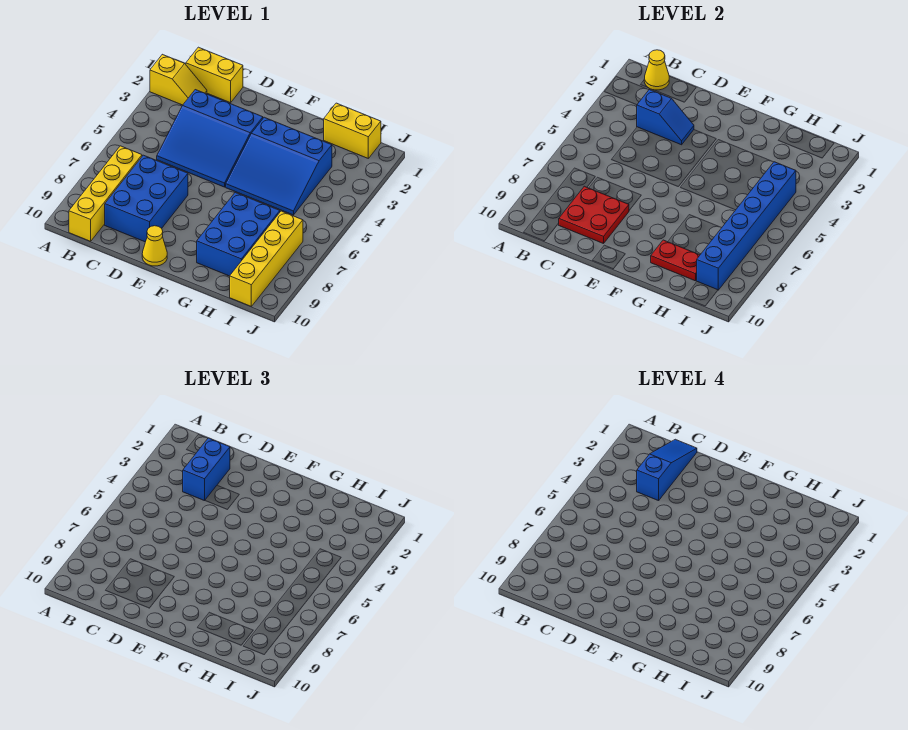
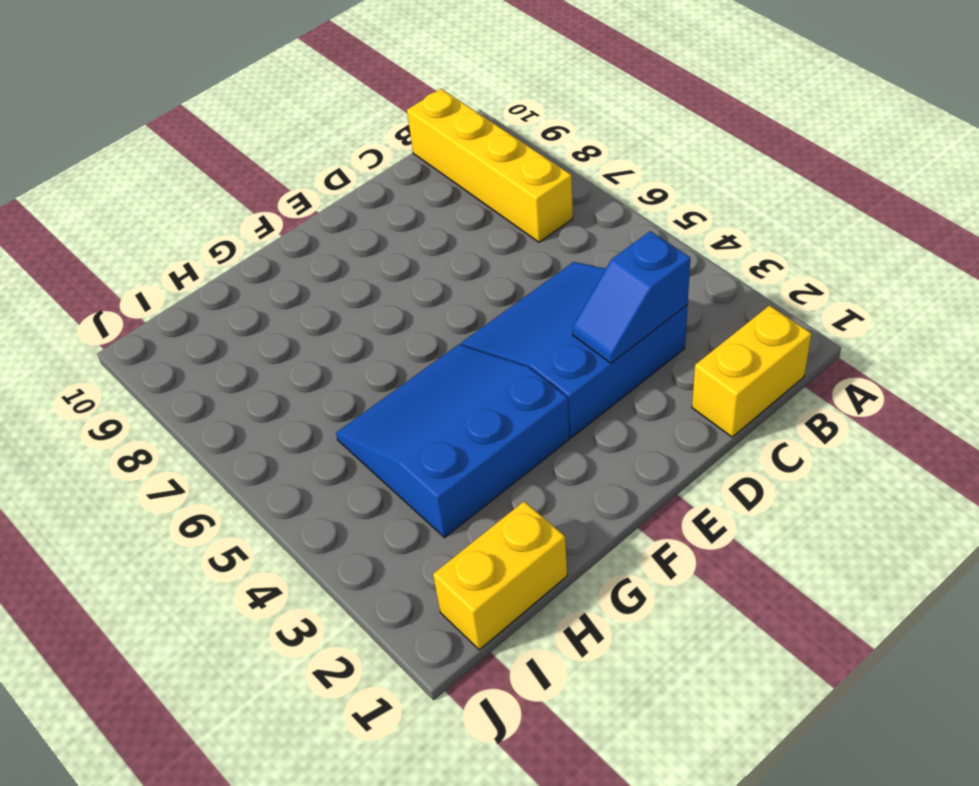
none -> yellow slope A2:B2 level 1 top A
none -> blue brick C7:D9 level 1
none -> yellow cone E10 level 1

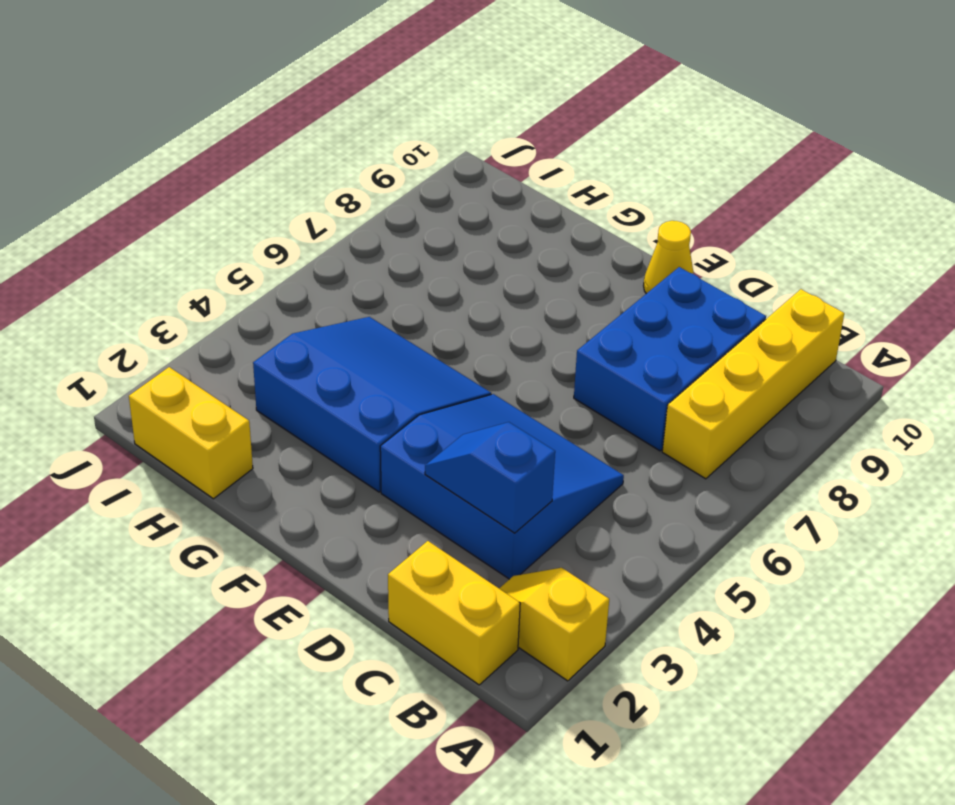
none -> blue brick G7:H9 level 1
none -> yellow brick I7:I10 level 1
none -> yellow cone B1 level 2

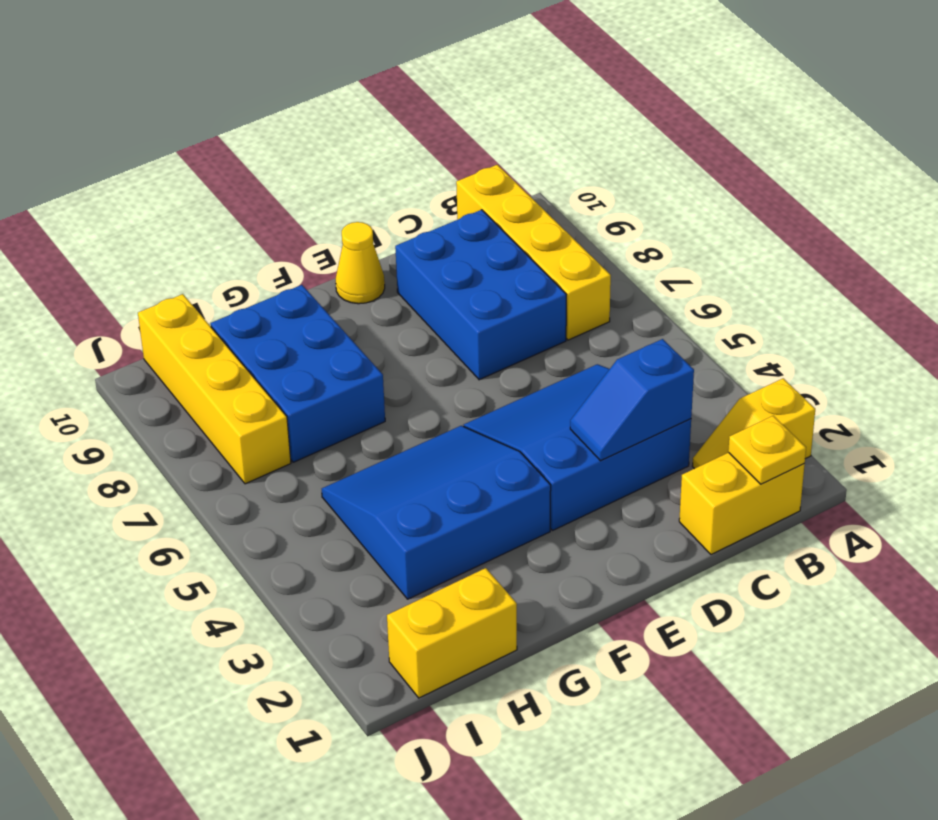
yellow plate B1 level 2 -> yellow cone B1 level 2
none -> red plate C8:D9 level 2
none -> red plate G9:H9 level 2
none -> blue brick I4:I9 level 2

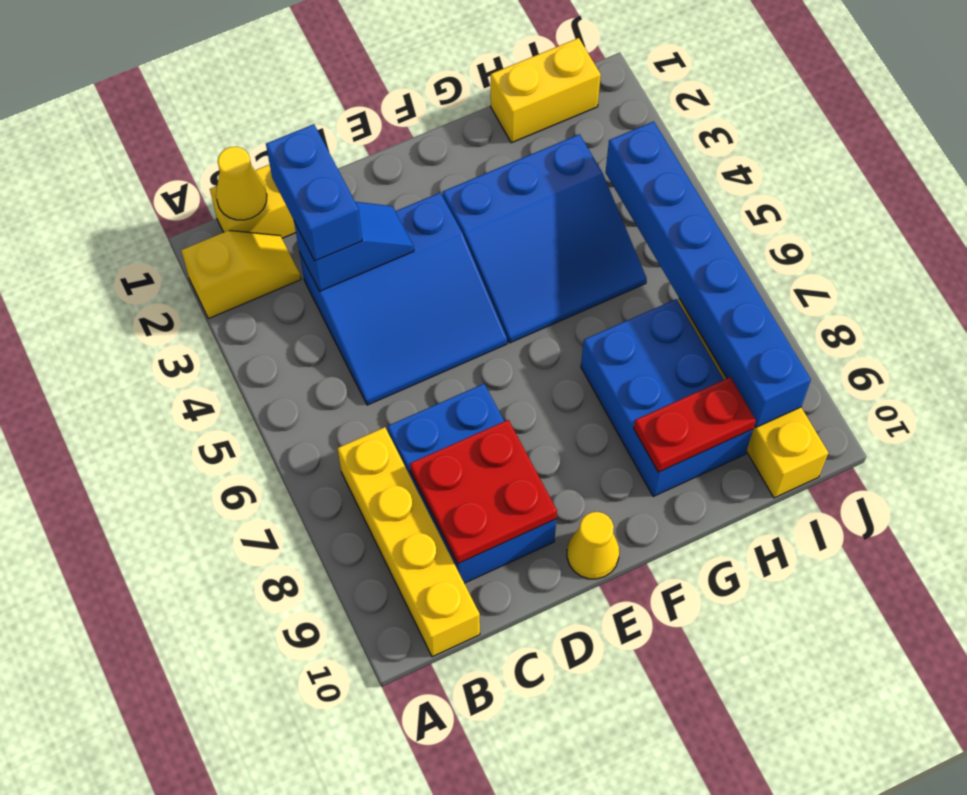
none -> blue slope C1:C3 level 4 top 3

